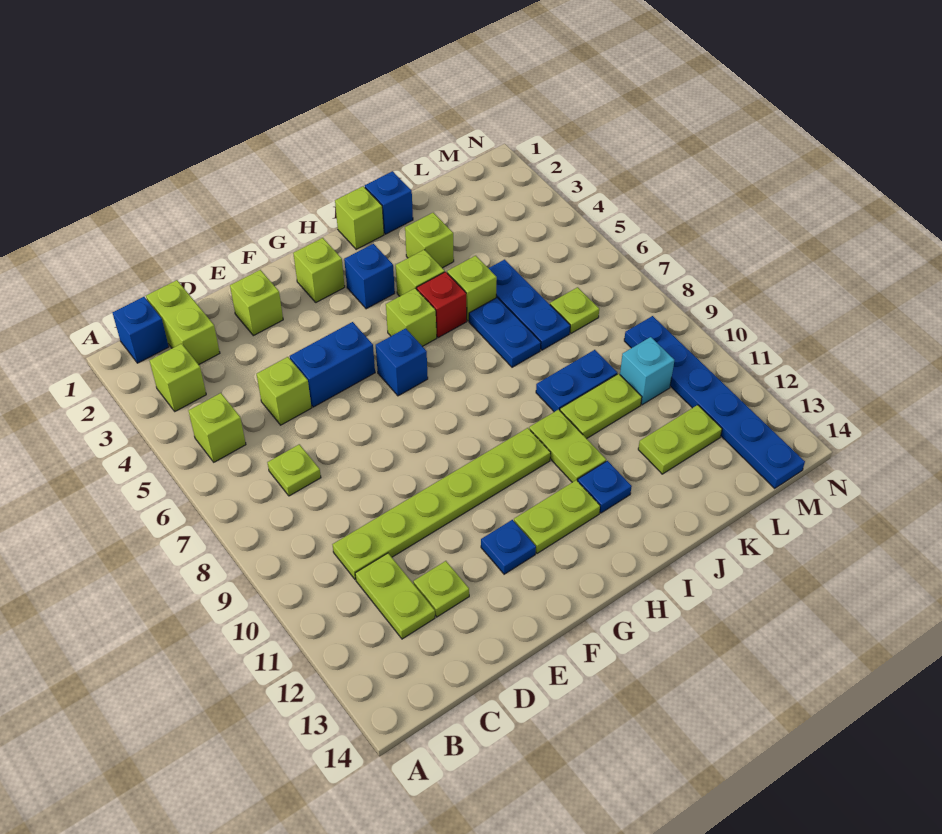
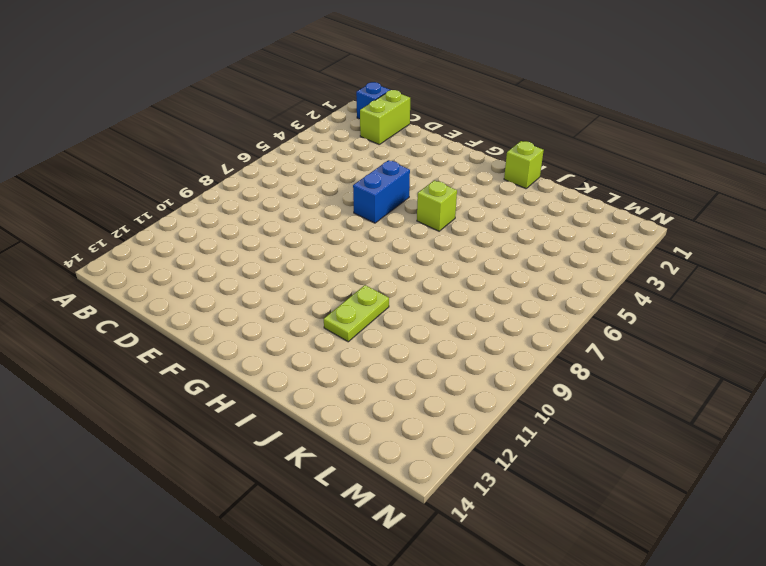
blue brick F5:F6 level 1 -> blue brick E5:F5 level 1
none -> lime brick B3 level 1
none -> lime brick B5 level 1
none -> lime plate C7 level 1
none -> lime plate C10:H10 level 1

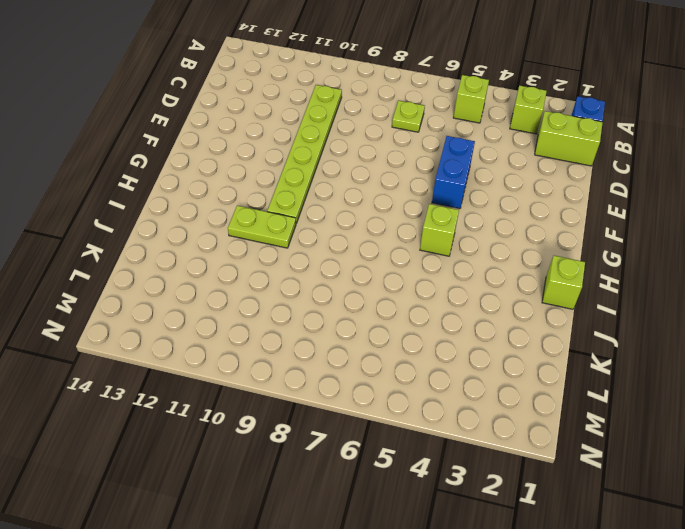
none -> lime plate C11:C12 level 1
none -> lime brick D5 level 1
none -> lime plate D12 level 1
none -> lime brick E2 level 1

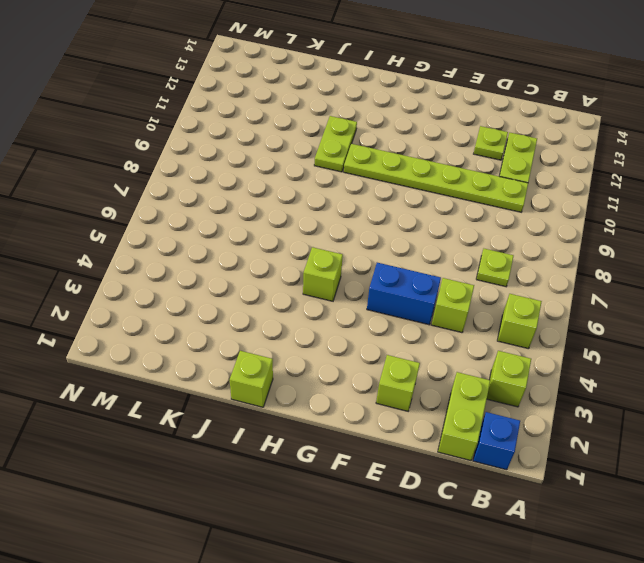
none -> blue plate F12 level 1
none -> lime brick G2 level 1
none -> blue brick G6 level 1
none -> lime plate G12:H12 level 1

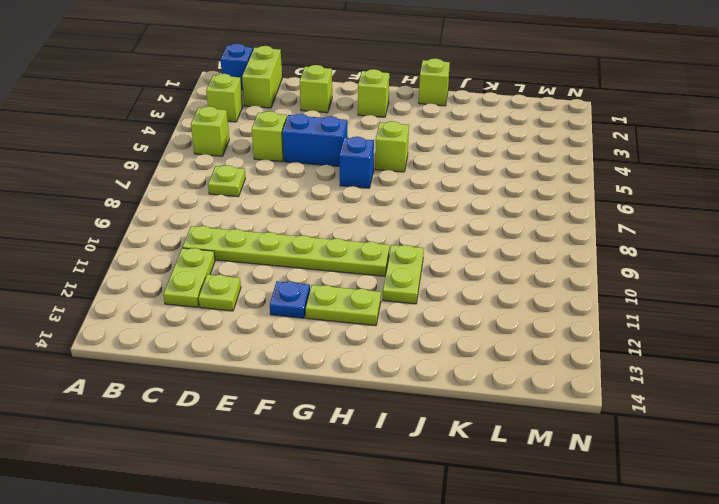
none -> blue brick H3 level 1
none -> lime brick I4 level 1
none -> red brick I5 level 1
none -> blue plate I12 level 1

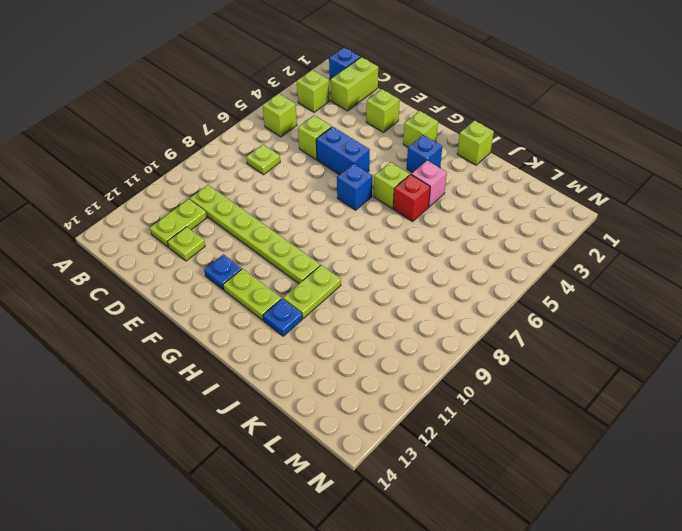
pink brick I4 level 1 -> lime brick I4 level 1
none -> blue brick J1 level 1
none -> lime brick J3 level 1
none -> lime brick J5 level 1
none -> blue plate J6:J7 level 1

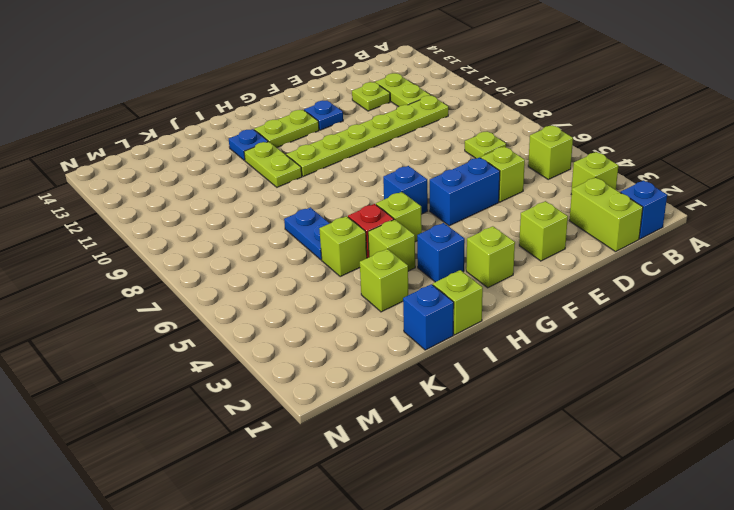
none -> blue plate J9:K9 level 1
none -> lime plate J10:K10 level 1
none -> blue plate K5:K7 level 1
none -> lime plate K12:L12 level 1

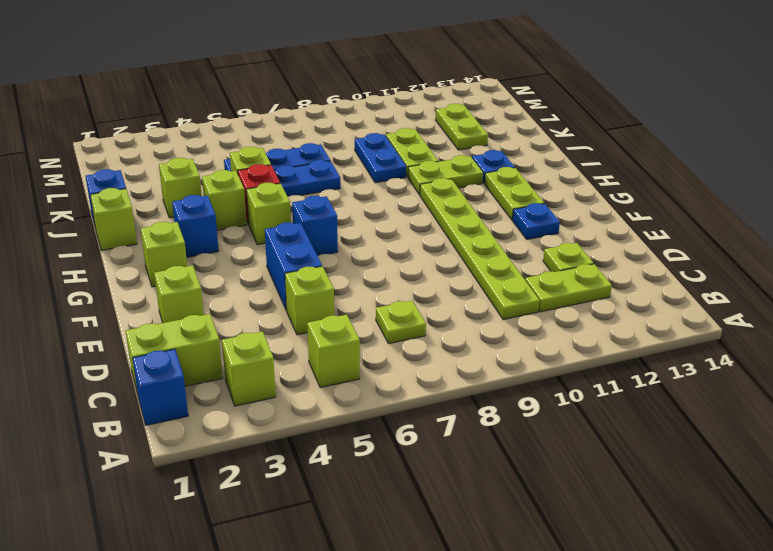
none -> lime plate L7 level 1
none -> cyan brick L10 level 1
none -> blue plate M9:M14 level 1

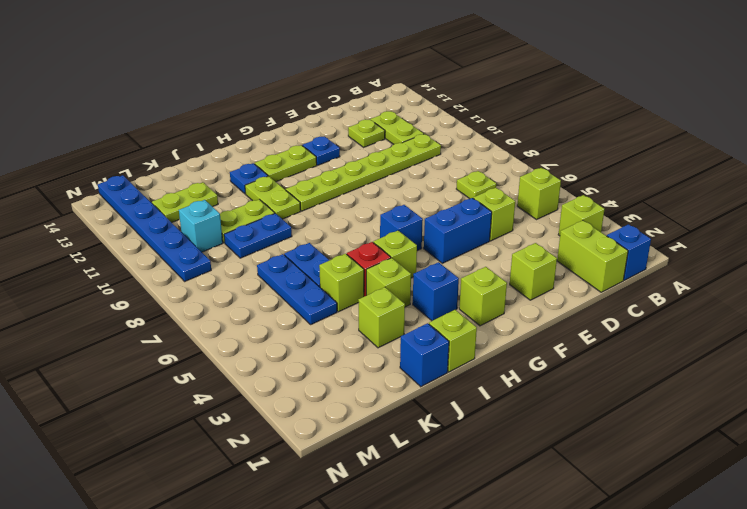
none -> lime plate L7 level 1

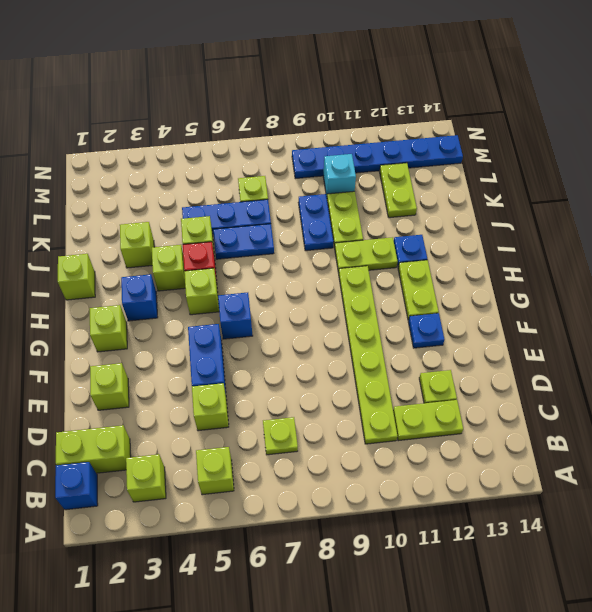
none -> blue brick J1 level 1

